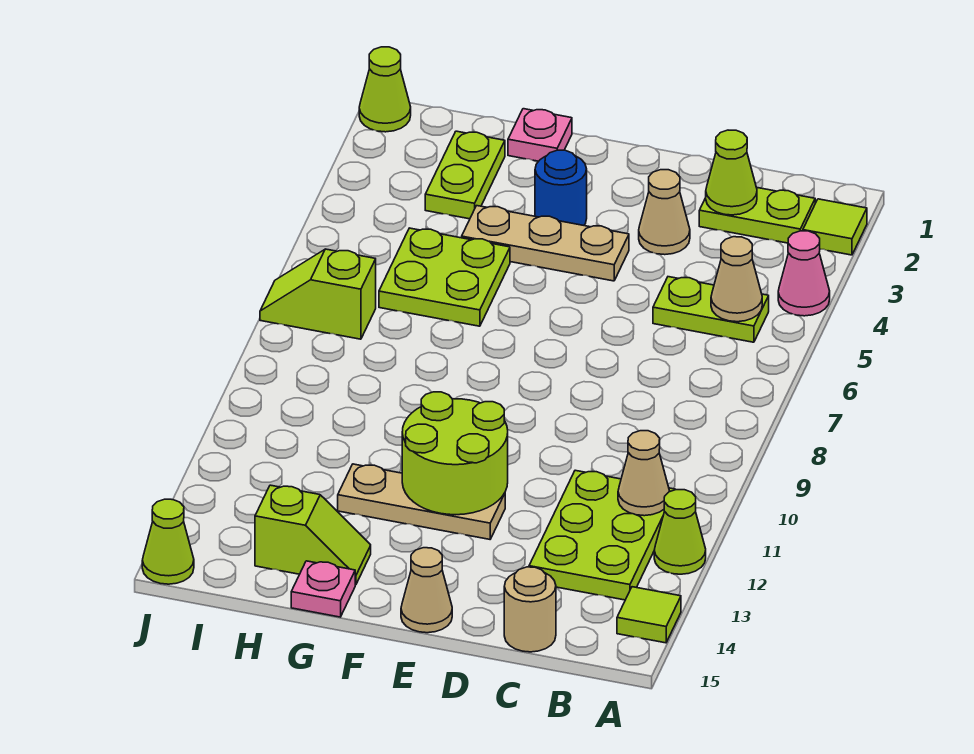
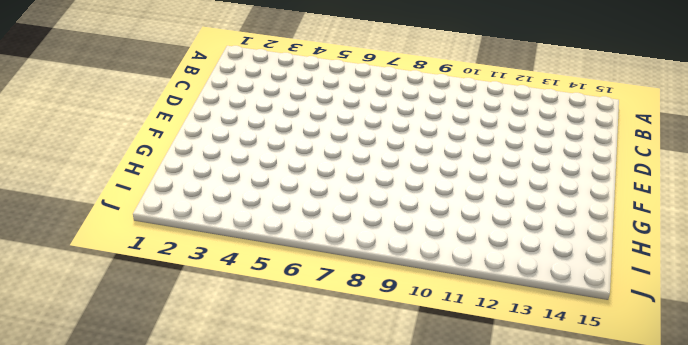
none -> lime tile A2 level 1
none -> pink cone A4 level 1
none -> lime cone A12 level 1

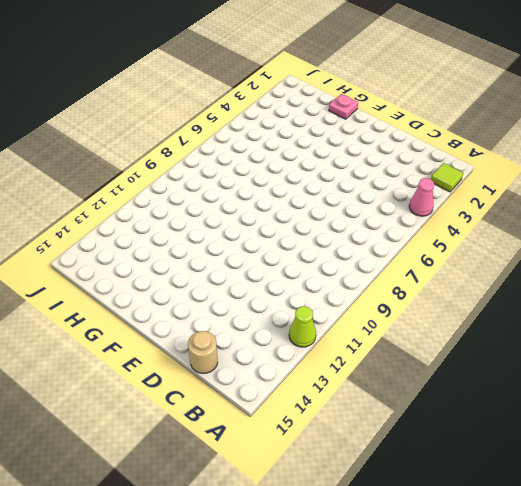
none -> lime tile A14 level 1
none -> lime plate B2:C2 level 1
none -> lime plate B5:C5 level 1

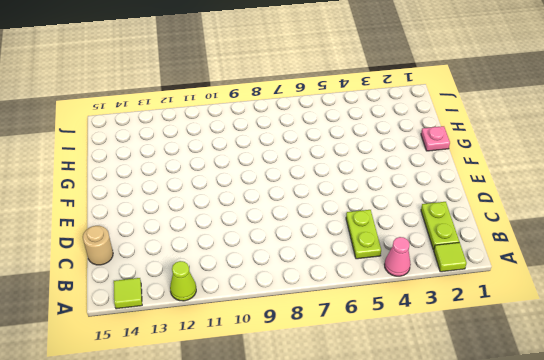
none -> lime plate B11:C13 level 1
none -> tan cone D3 level 1
none -> tan plate E4:G4 level 1

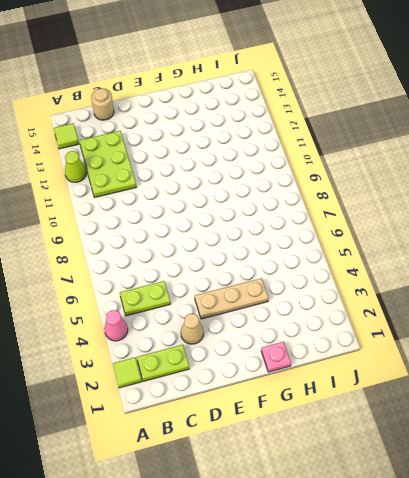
none -> tan plate E12:G12 level 1
none -> tan cone E15 level 1
none -> blue round brick F3 level 1

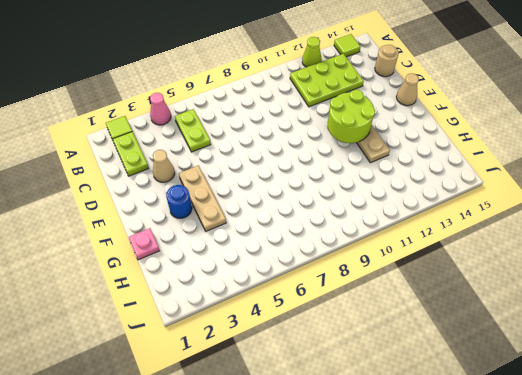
none -> lime plate G5:H6 level 1
none -> lime slope G14:H14 level 1 top H
none -> pink plate G15 level 1

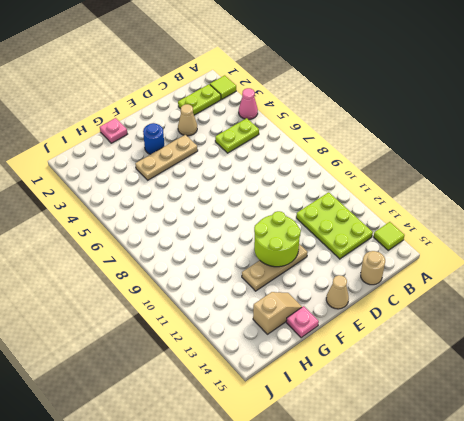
tan slope G14:H14 level 1 top H -> lime slope G14:H14 level 1 top H
none -> lime cone A12 level 1
none -> lime plate G5:H6 level 1
none -> lime plate H2:H3 level 1

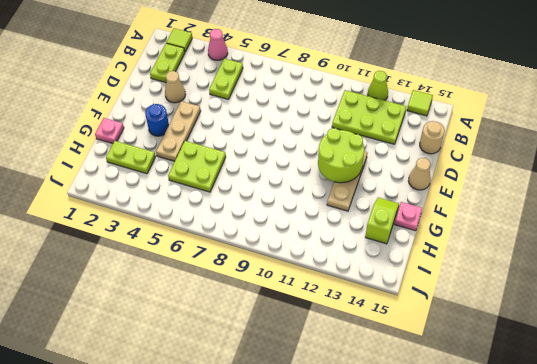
none -> lime slope I7:J7 level 1 top I
none -> lime cone J1 level 1
none -> lime cone J15 level 1

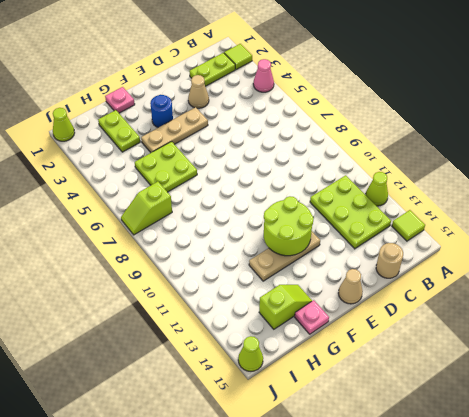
none -> lime plate B5:C5 level 1
none -> tan cone B5 level 2
none -> tan cone B11 level 2

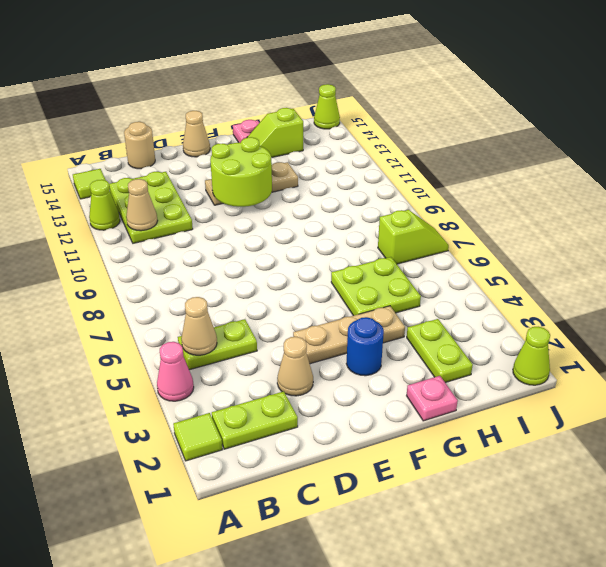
none -> lime cone C2 level 2

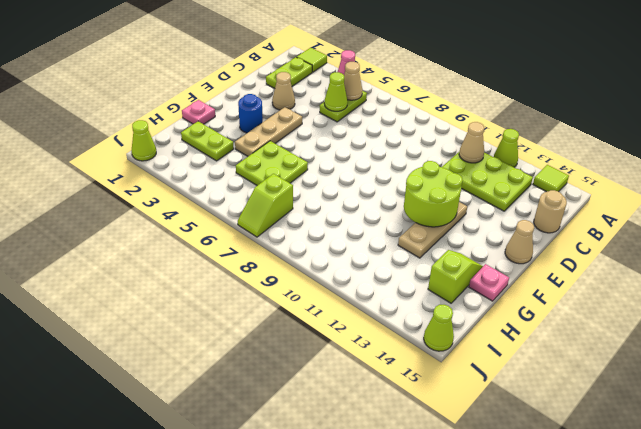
lime cone C5 level 2 -> lime cone C2 level 2

